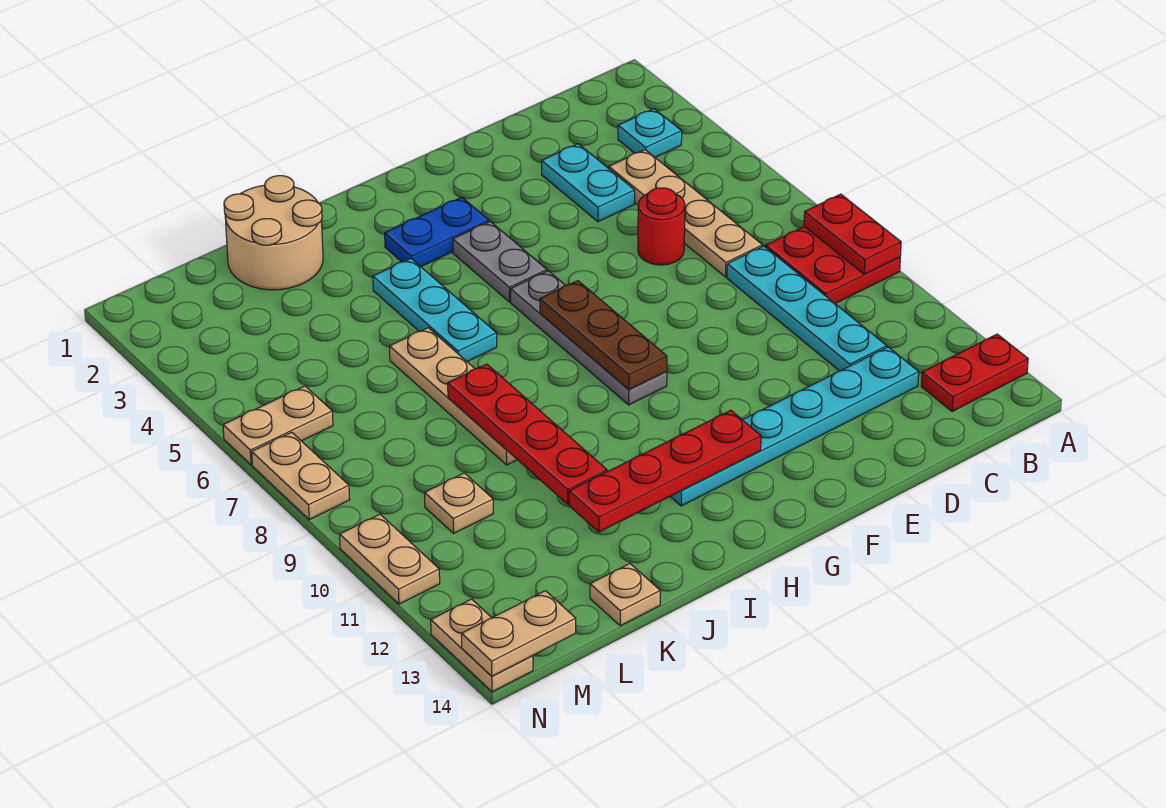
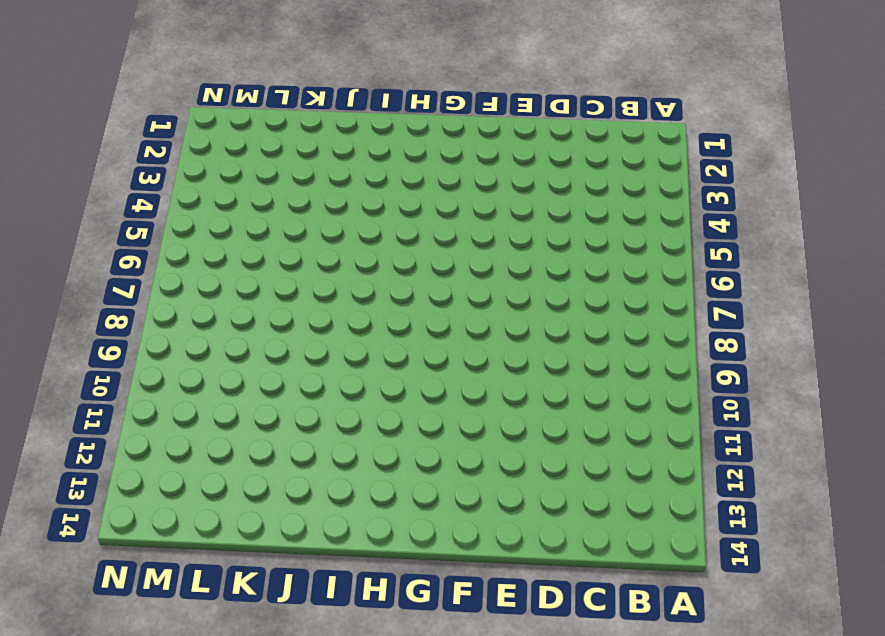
none -> red plate A8:B9 level 1
none -> red plate A13:B13 level 1
none -> cyan plate B3 level 1

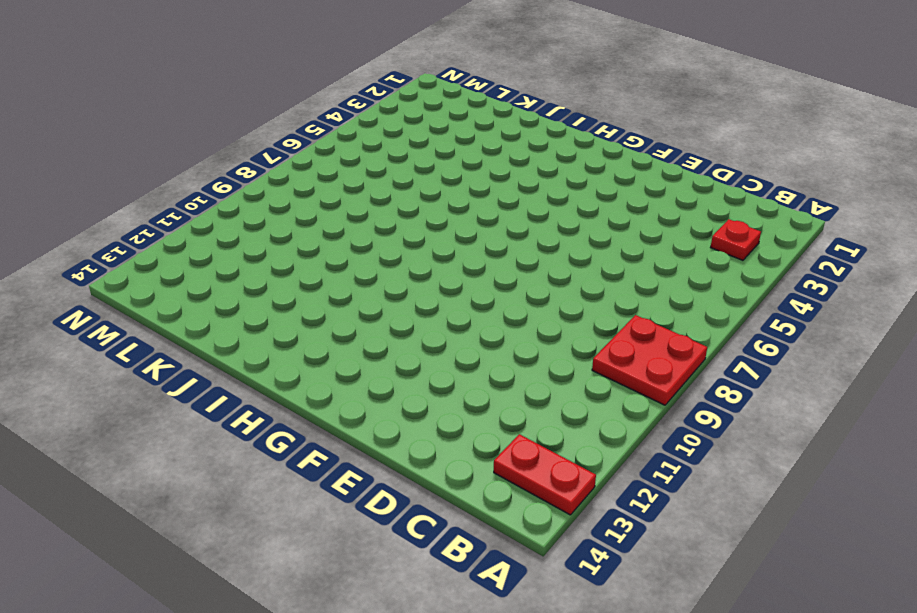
red plate B3 level 1 -> cyan plate B3 level 1
none -> tan plate C4:C7 level 1
none -> cyan plate C8:C11 level 1
none -> cyan plate C12:H12 level 1

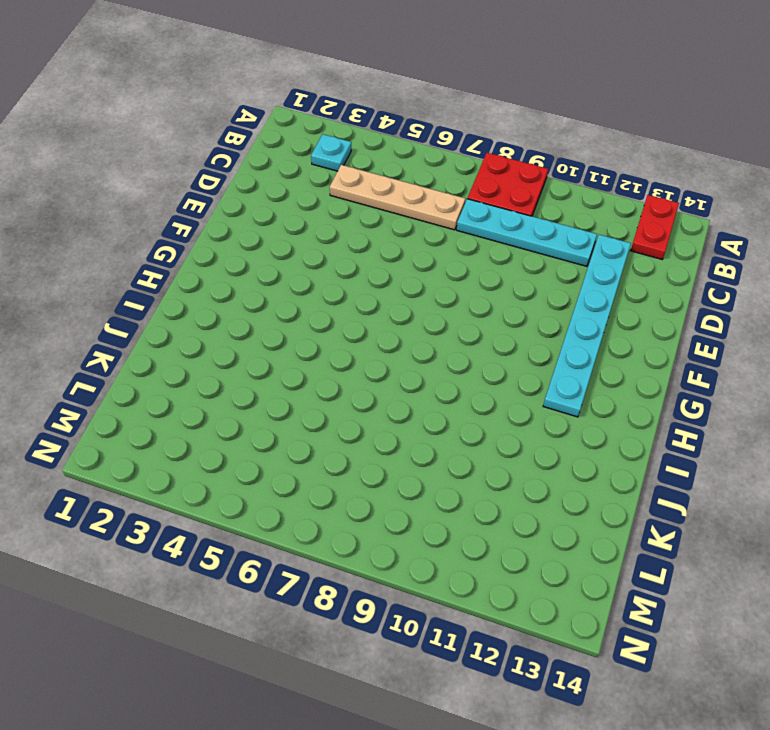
none -> cyan plate D3:D4 level 1
none -> red round brick D6 level 1
none -> blue plate G3:H3 level 1

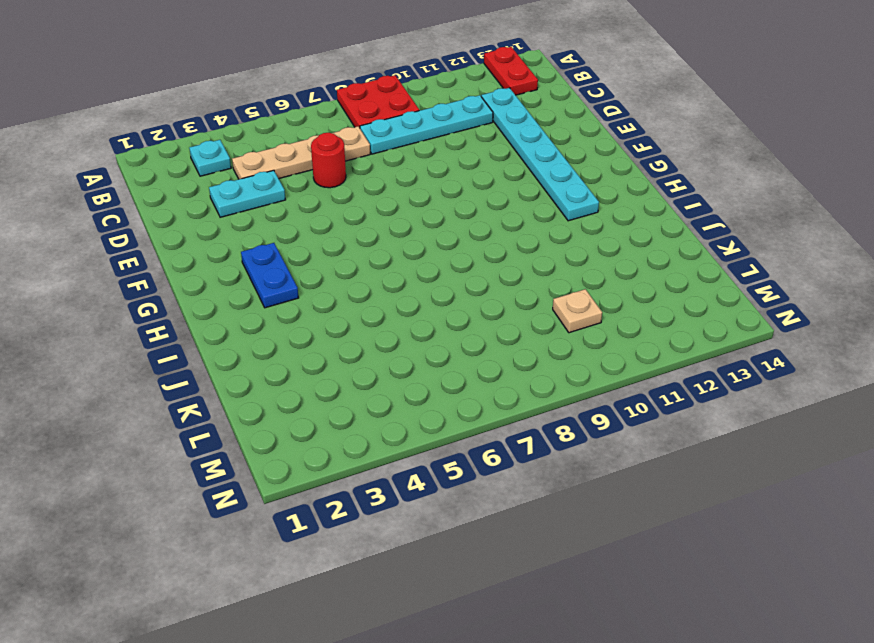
none -> grey plate G4:G5 level 1
none -> grey plate G6:G9 level 1
none -> cyan plate I4:I6 level 1

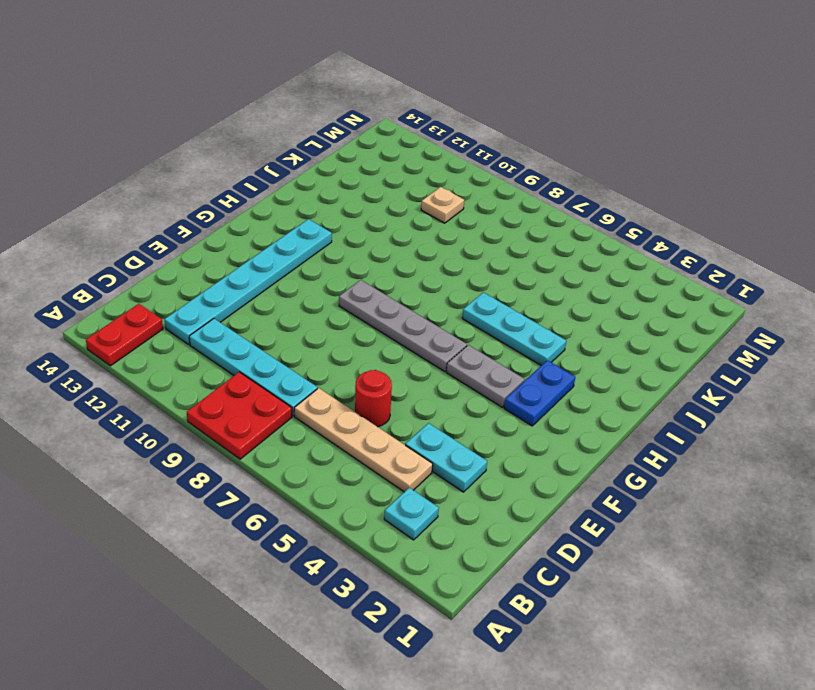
none -> tan round brick J1:K2 level 1
none -> tan plate J6:J9 level 1
none -> tan plate K14 level 1

